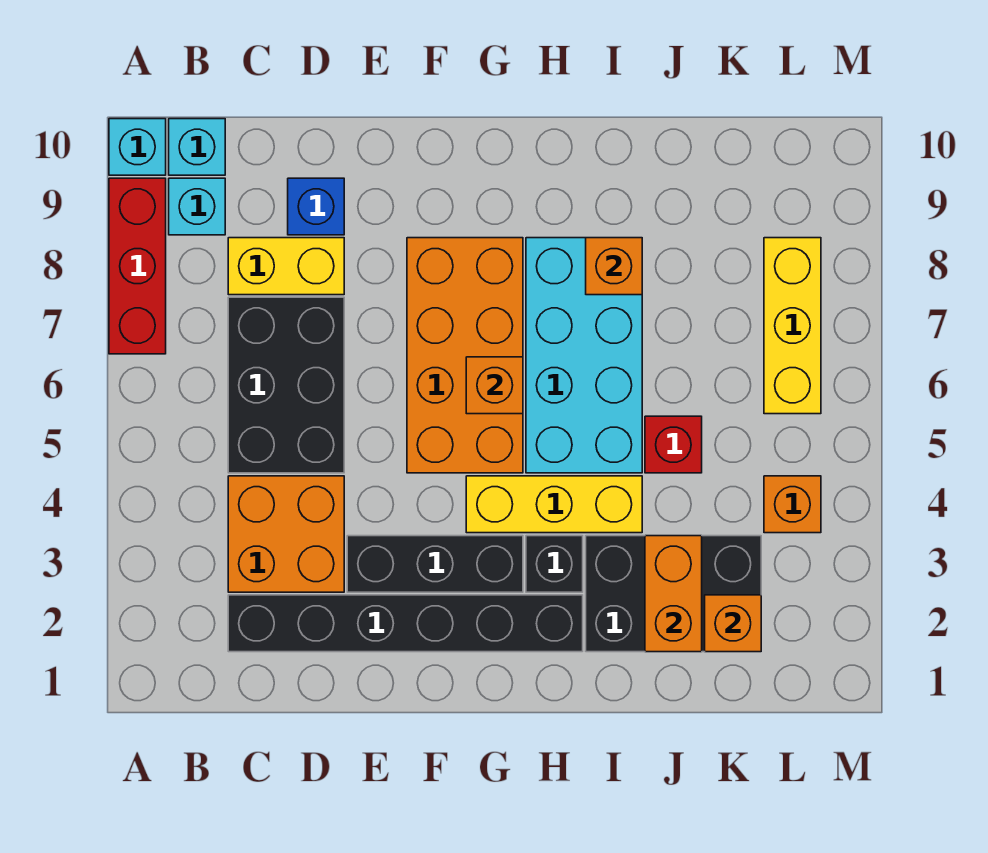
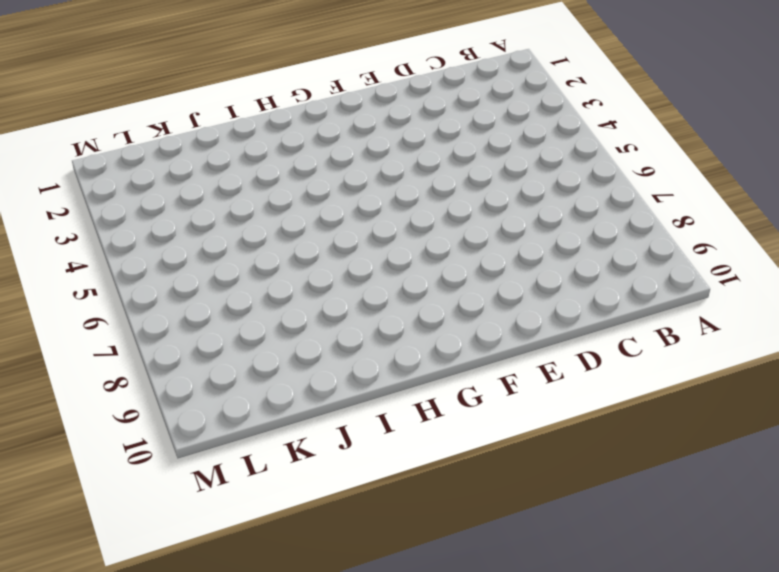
none -> red brick A7:A9 level 1
none -> cyan brick A10 level 1
none -> cyan brick B9 level 1

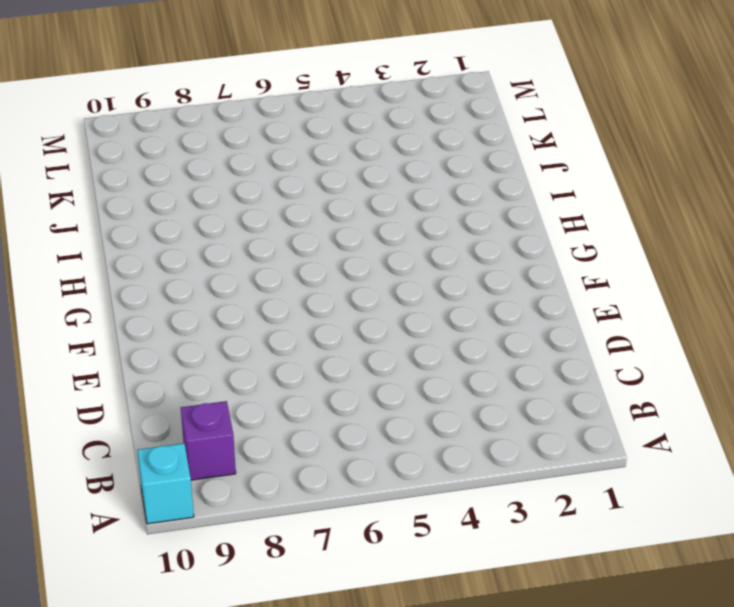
purple brick B9 level 1 -> cyan brick B9 level 1
none -> red brick A7:A9 level 1
none -> cyan brick B10 level 1
none -> black brick C2:H2 level 1

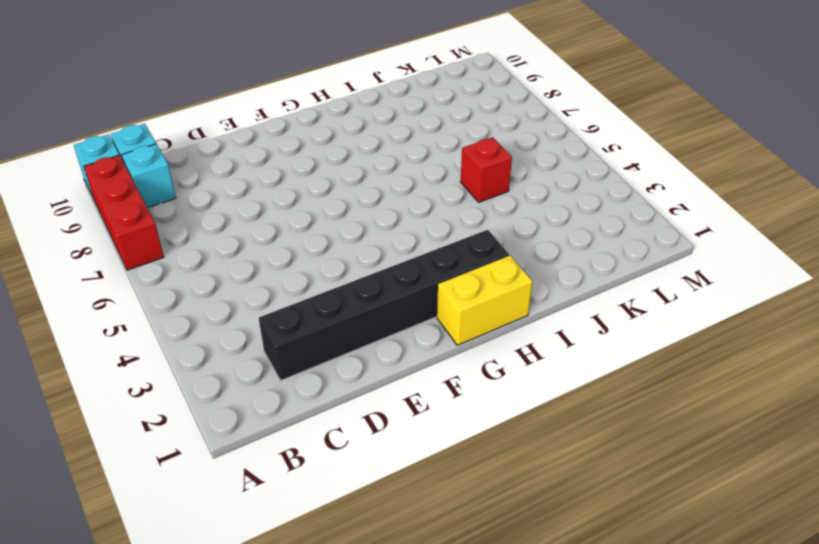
yellow brick G1:H1 level 1 -> yellow brick C8:D8 level 1
none -> orange brick C3:D4 level 1
none -> black brick C5:D7 level 1
none -> blue brick D9 level 1

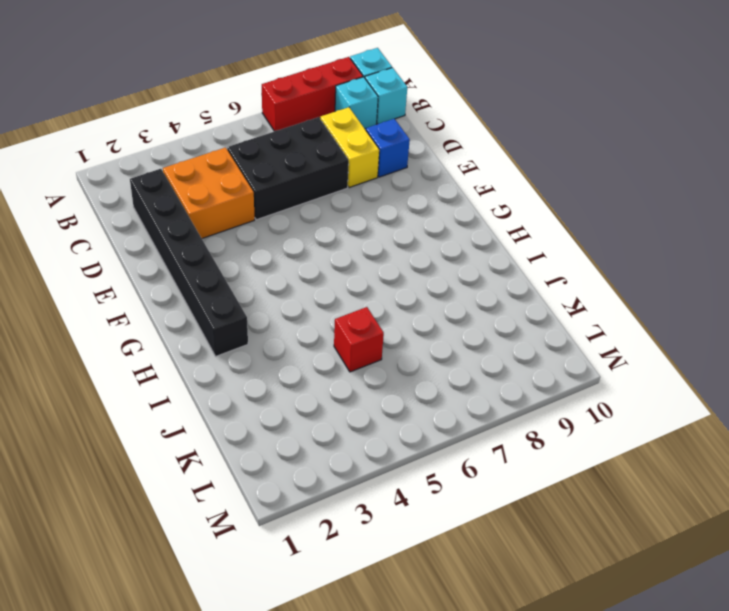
none -> black brick E3:G3 level 1
none -> orange brick F5:G8 level 1
none -> yellow brick G4:I4 level 1

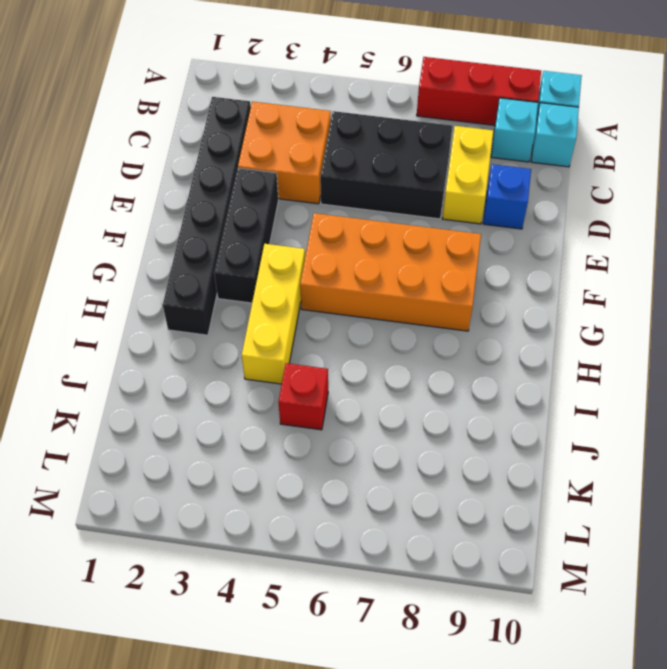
none -> black brick H3 level 1
none -> cyan brick H5:I8 level 1
none -> black brick I2:K3 level 1

